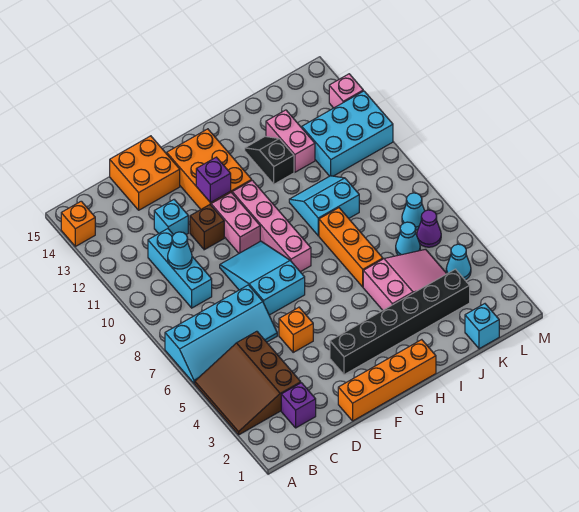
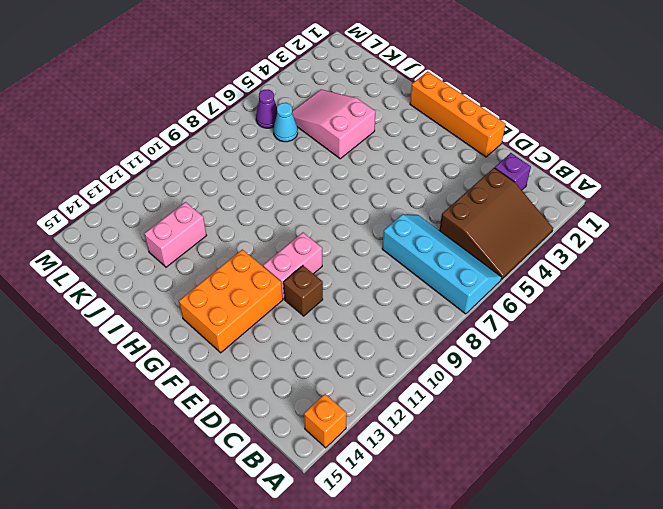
none -> cyan brick C9:C11 level 1
none -> cyan brick D12 level 1
none -> orange brick D14:E15 level 1

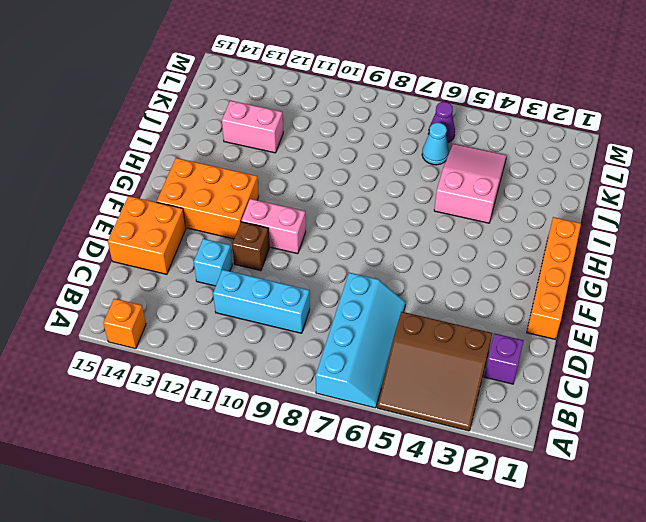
none -> orange brick E5 level 1
none -> cyan slope E7:F9 level 1 top 7
none -> black brick F3:K3 level 1

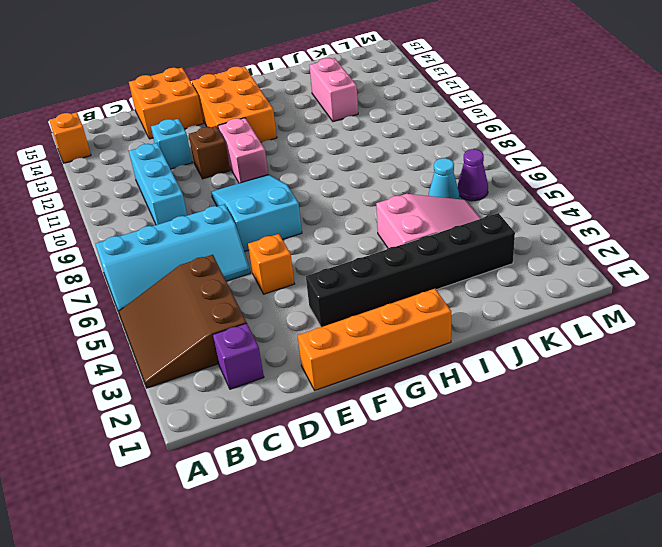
none -> pink brick G8:G11 level 1
none -> orange brick I6:I8 level 1
none -> cyan slope I9:J10 level 1 top 9

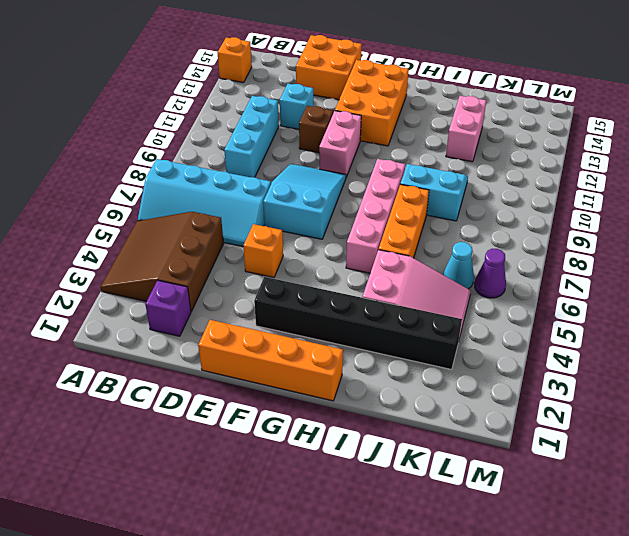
pink brick H6:H9 level 1 -> pink brick G8:G11 level 1
none -> black slope I12:I13 level 1 top 12
none -> cyan brick K1 level 1
none -> cyan brick K11:M12 level 1

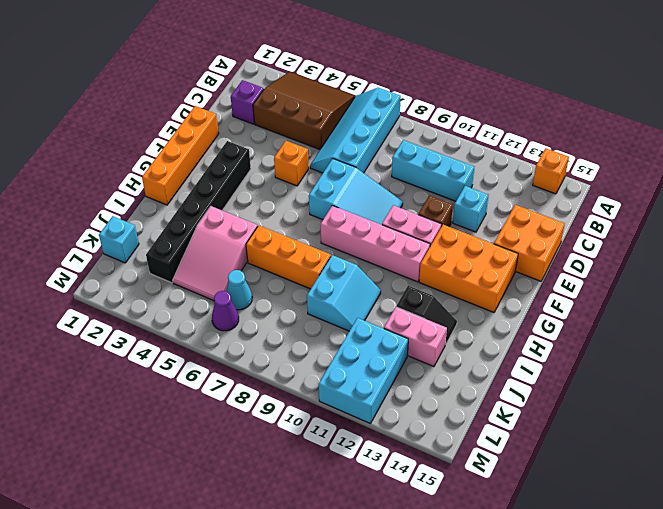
none -> cyan cone L4 level 1
none -> cyan cone L7 level 1
none -> pink brick M13 level 1

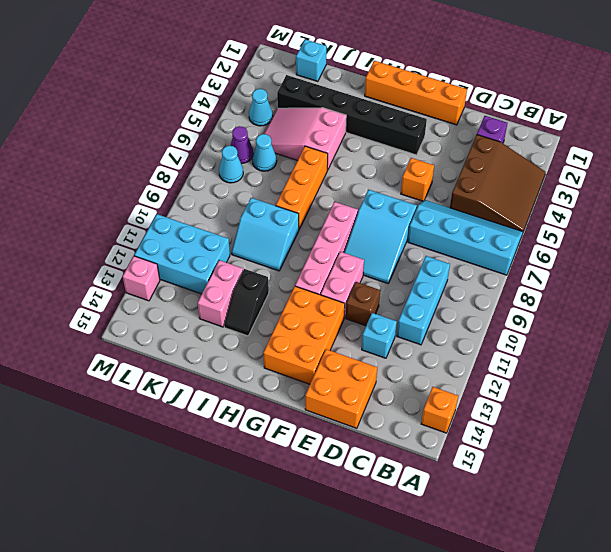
none -> cyan cone C10 level 2
none -> purple brick F12 level 2

